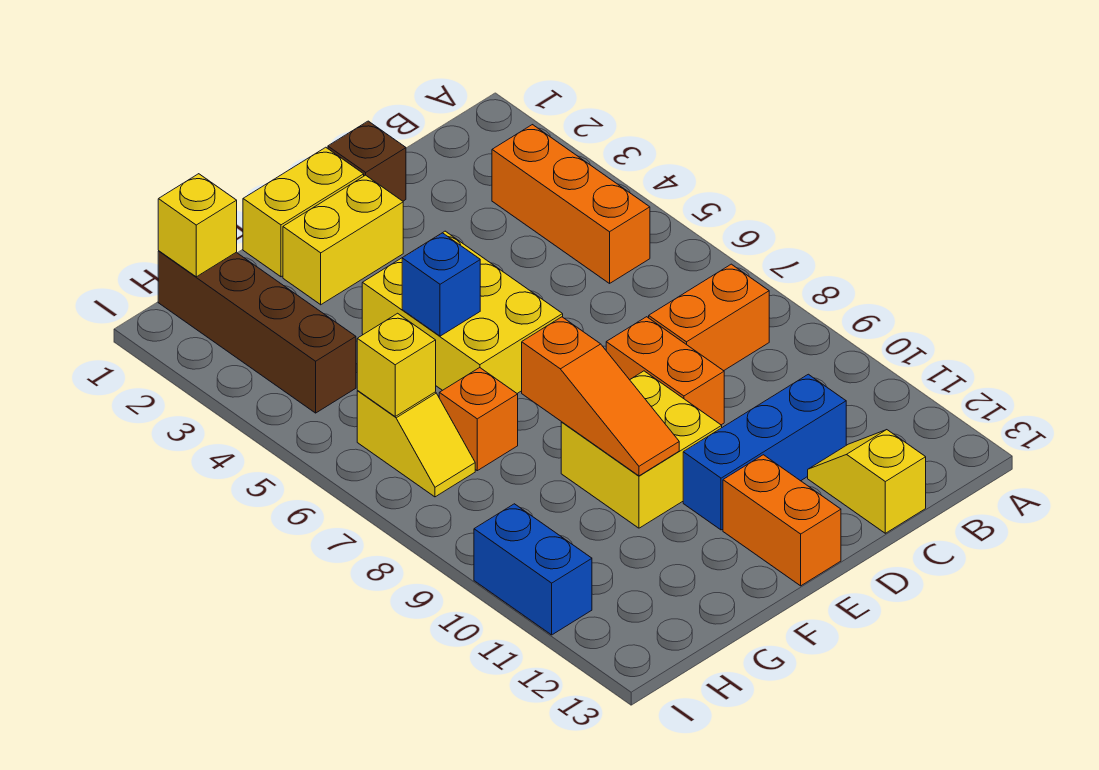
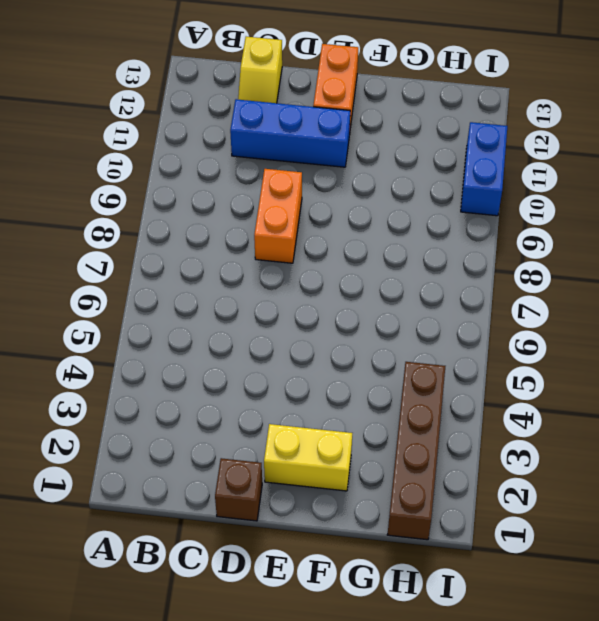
none -> orange brick B3:B5 level 1
none -> orange brick B8:C8 level 1
none -> yellow brick E1:F1 level 1

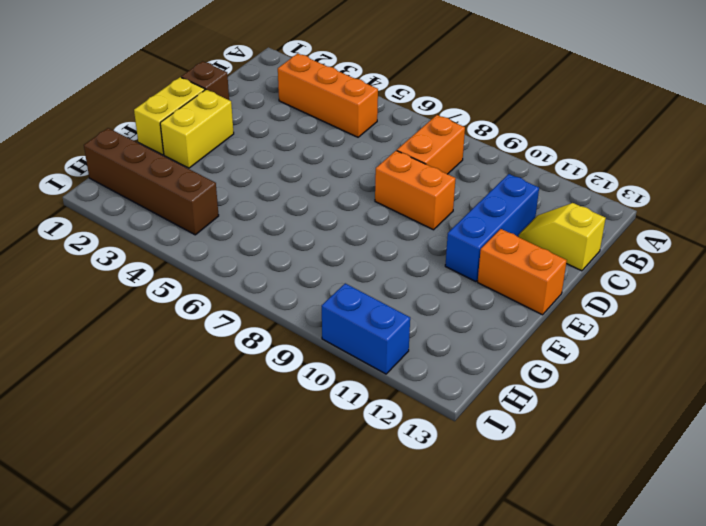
none -> yellow brick E4:F6 level 1
none -> yellow brick E9:F10 level 1
none -> orange brick G7 level 1

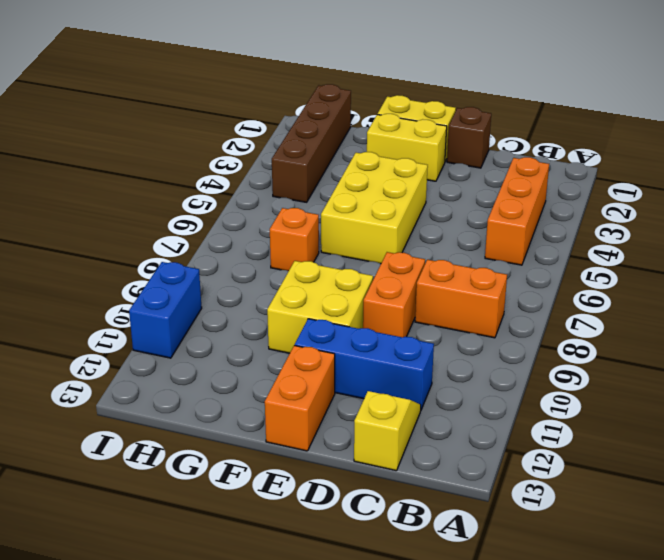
none -> yellow slope H6:H7 level 1 top 6
none -> blue brick F5 level 2
none -> orange slope F8:F10 level 2 top 8

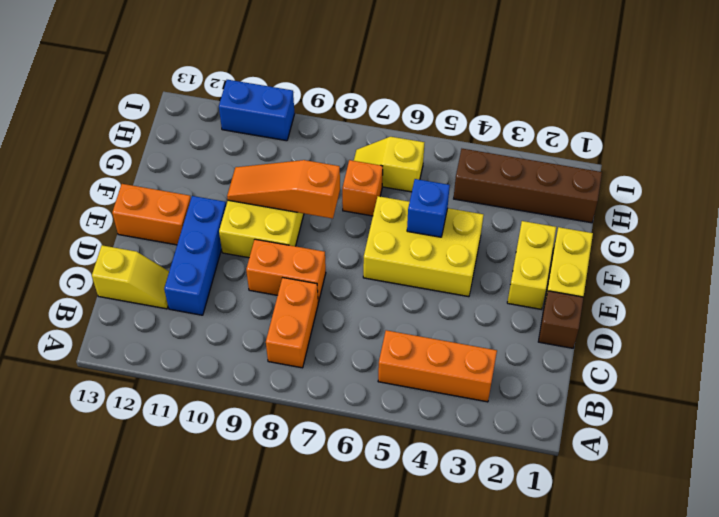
none -> yellow brick H1 level 2
none -> yellow brick H6 level 2

